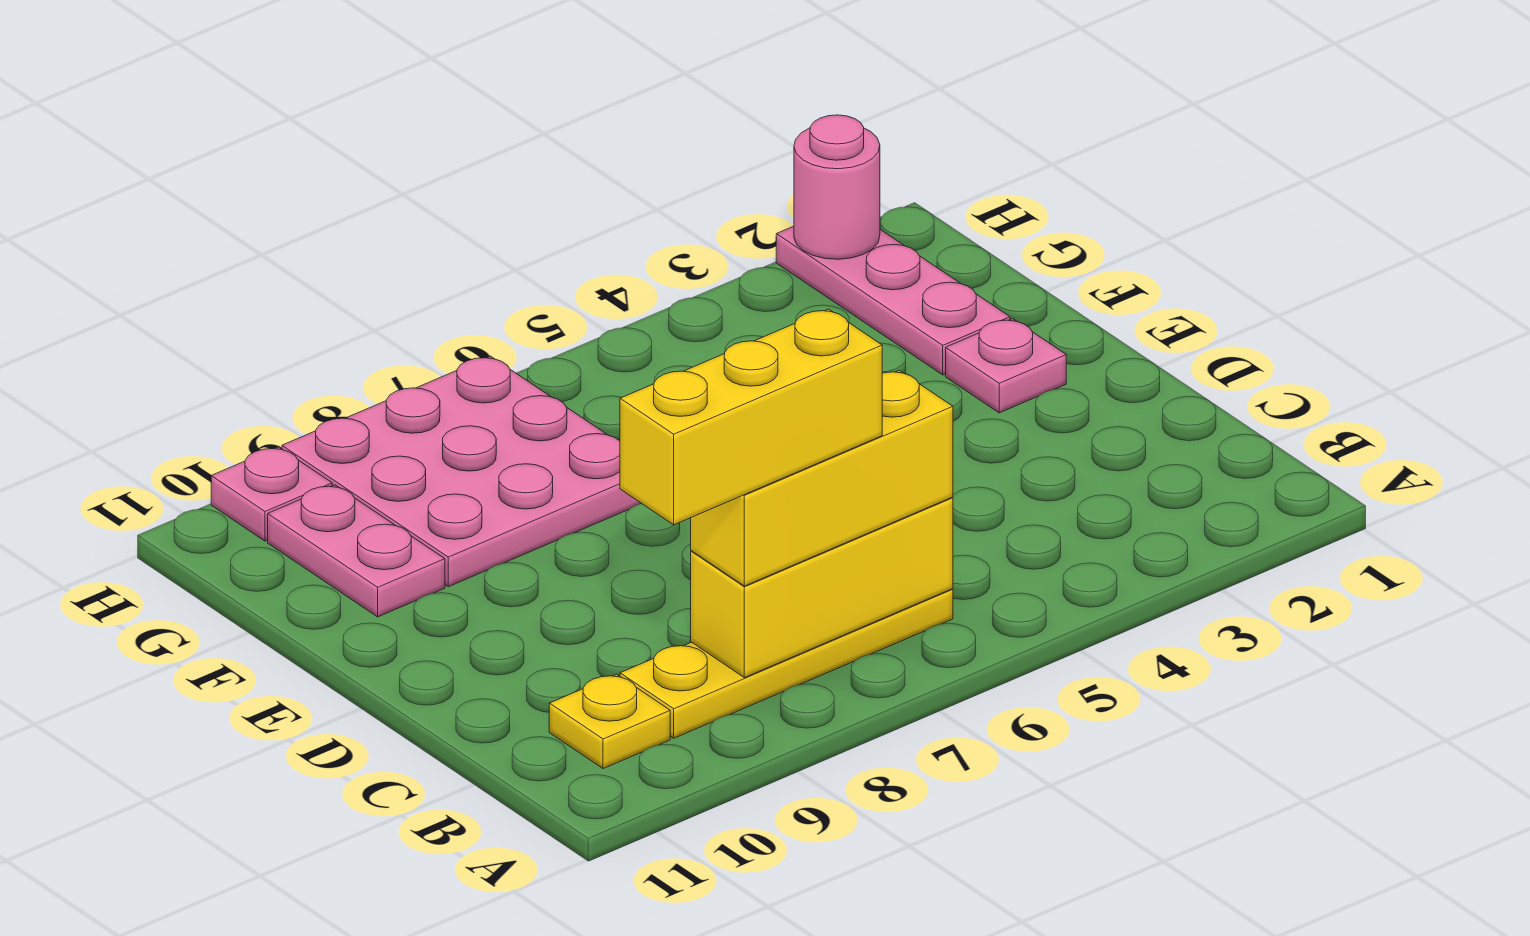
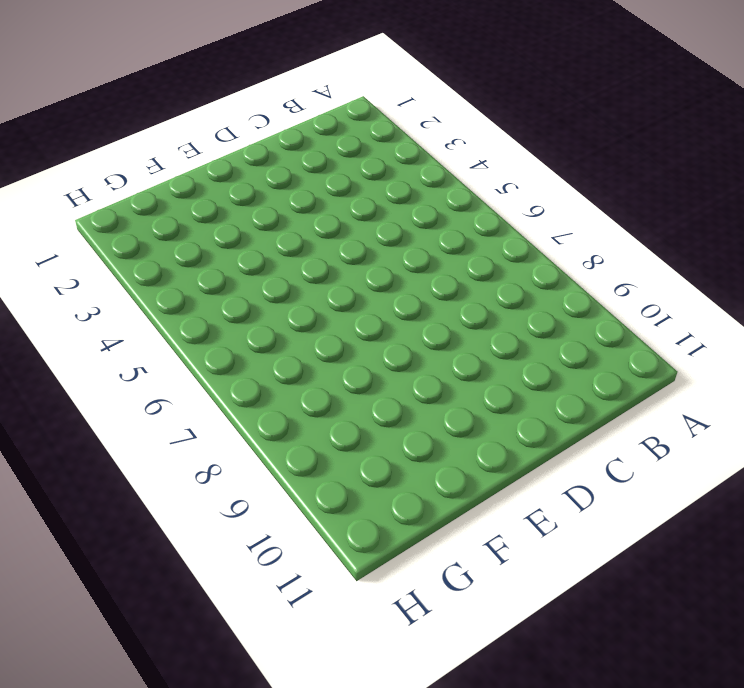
none -> yellow plate B6:B9 level 1
none -> yellow plate B10 level 1

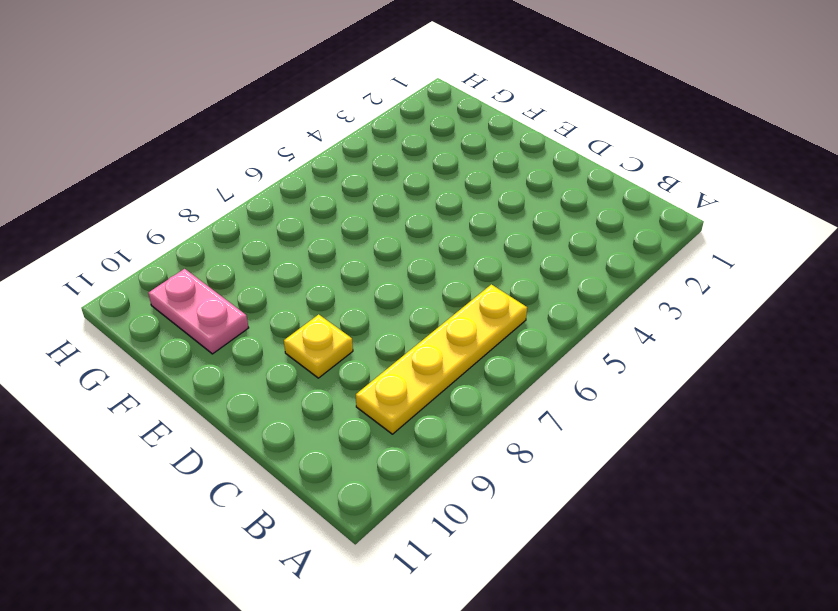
yellow plate D9 level 1 -> yellow plate B10 level 1
none -> pink plate E2 level 1
none -> pink plate F2:H2 level 1

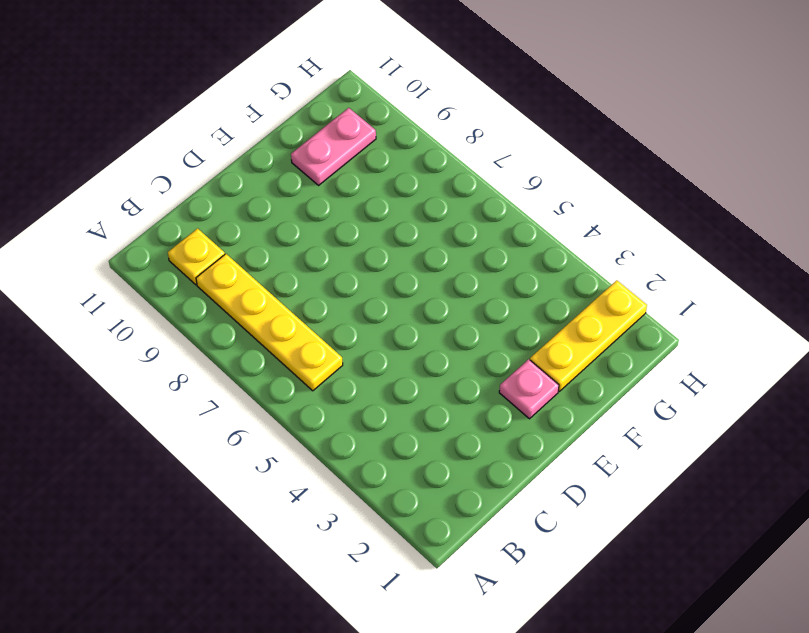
yellow plate F2:H2 level 1 -> pink plate F2:H2 level 1
none -> pink plate F7:H9 level 1
none -> pink plate H10 level 1

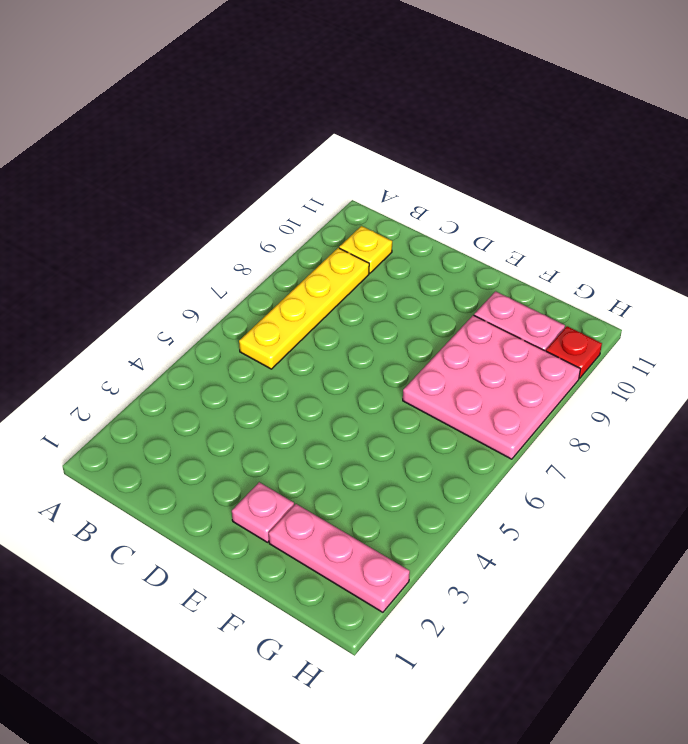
red plate H10 level 1 -> pink plate H10 level 1
none -> yellow brick B6:B8 level 2
none -> pink round brick H2 level 2

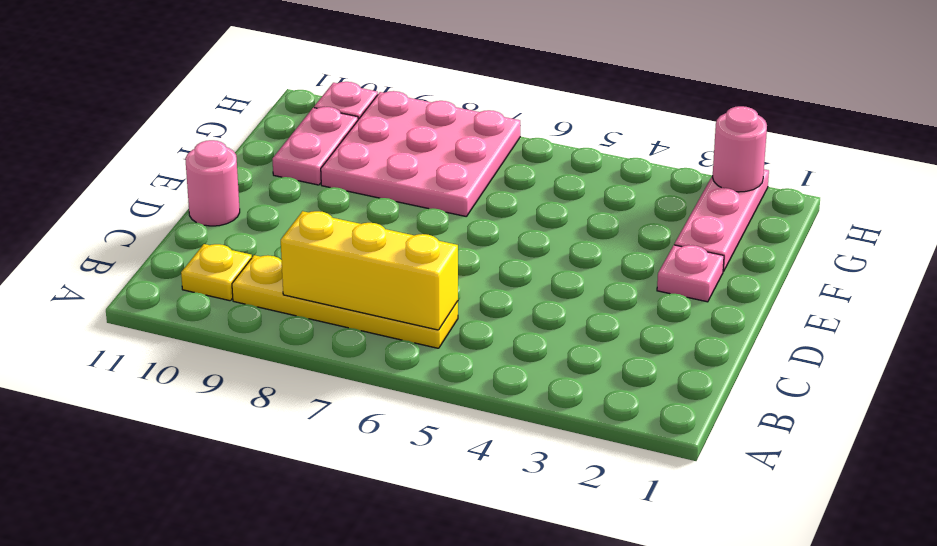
pink round brick D11 level 1 -> none
none -> yellow brick B6:B8 level 3
none -> yellow brick B7:B9 level 4

